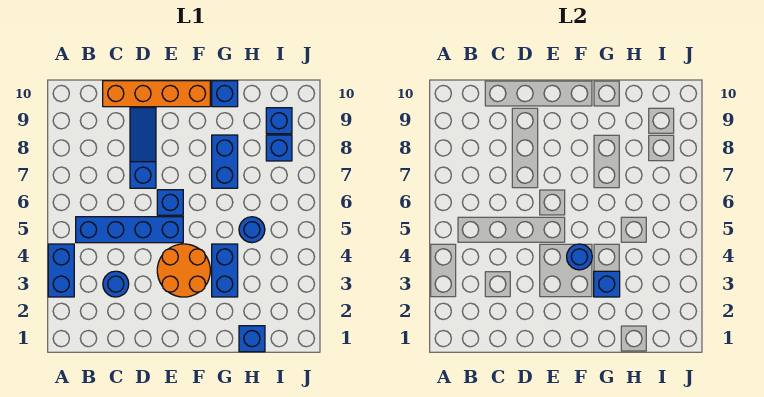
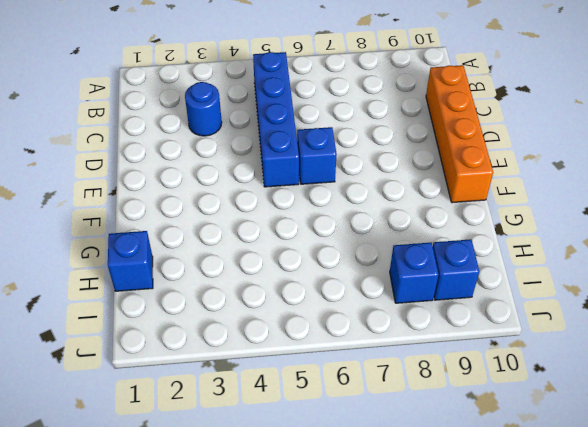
none -> blue brick A3:A4 level 1
none -> blue slope D7:D9 level 1 top 7
none -> orange round brick E3:F4 level 1

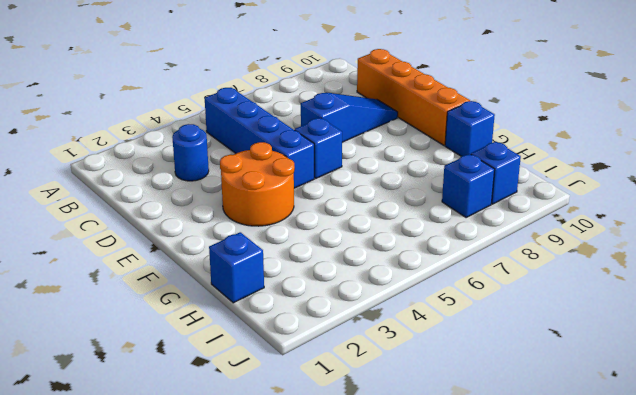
none -> blue brick A3:A4 level 1
none -> blue brick G3:G4 level 1
none -> blue brick G7:G8 level 1

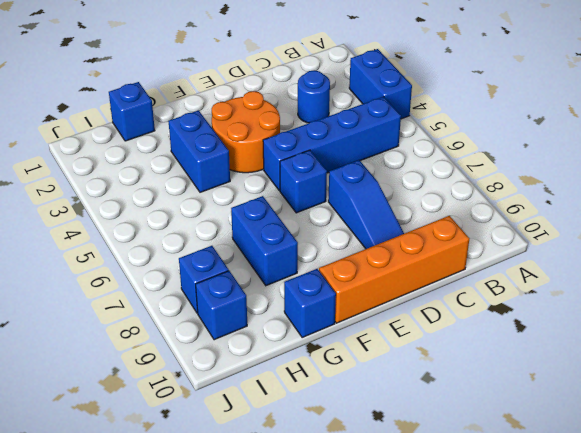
none -> blue round brick H5 level 1
none -> blue round brick F4 level 2
none -> blue brick G3 level 2

